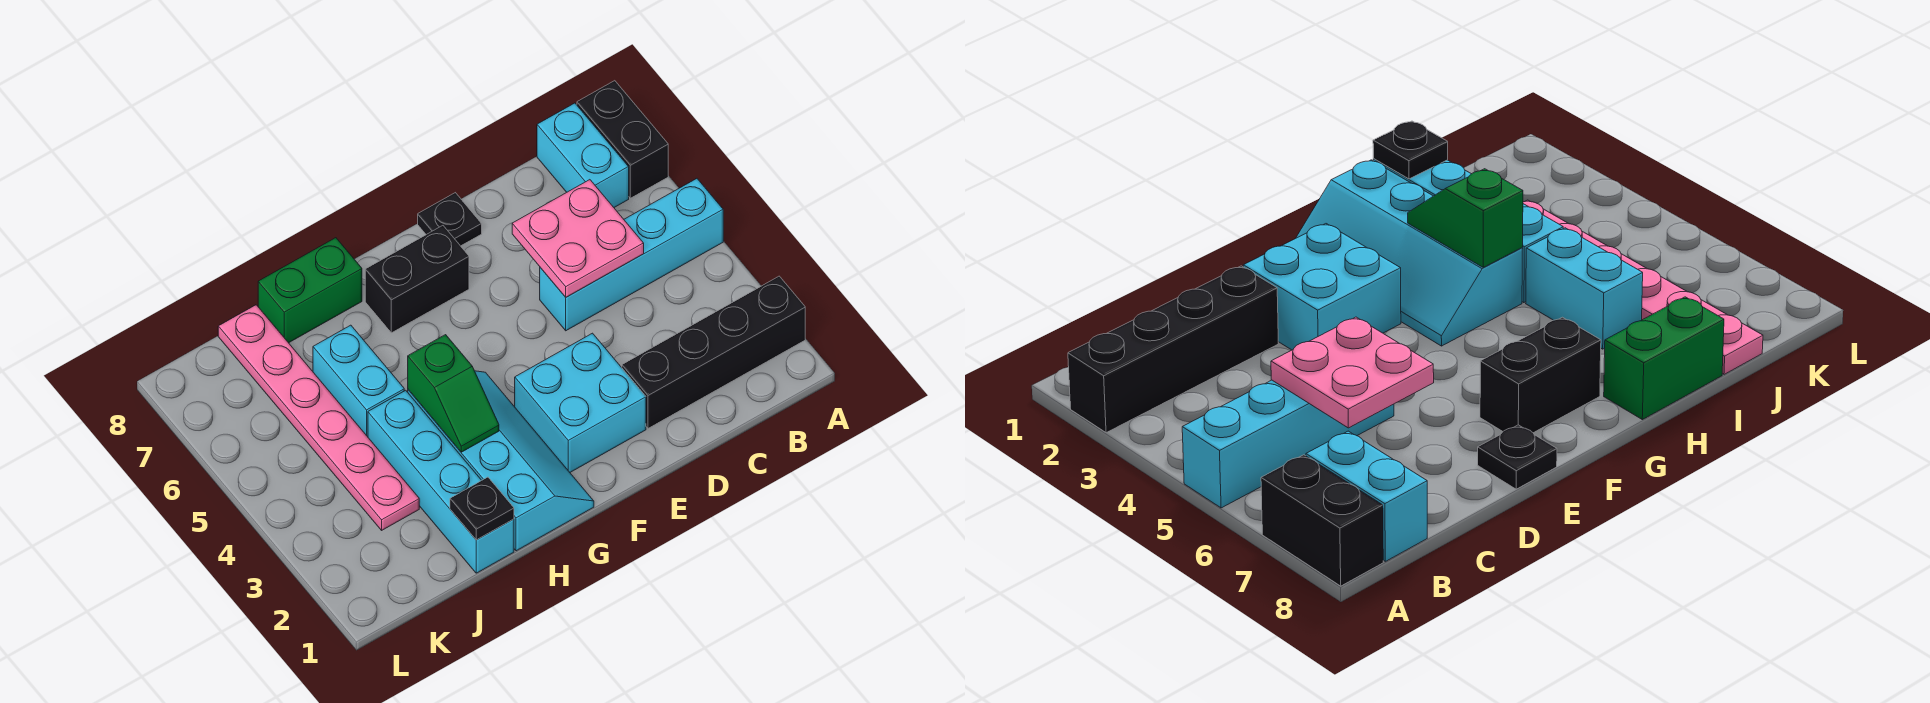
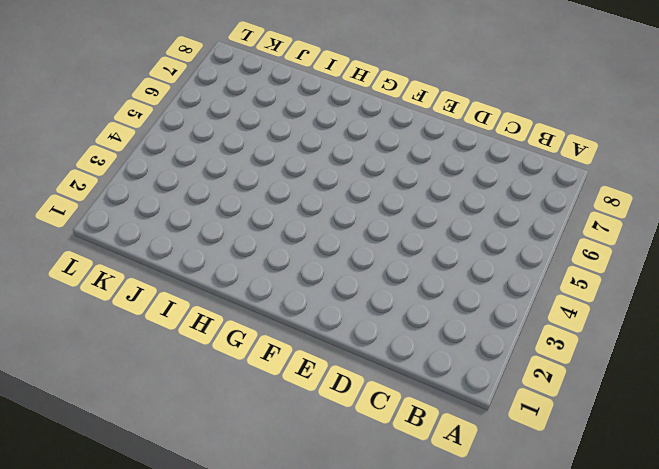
none -> black brick A2:D2 level 1
none -> cyan brick A5:D5 level 1
none -> black brick A7:A8 level 1

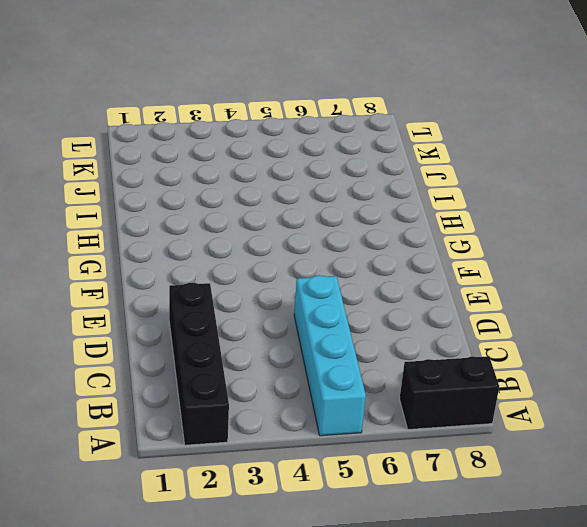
none -> cyan brick B7:B8 level 1
none -> cyan brick E2:F3 level 1
none -> black plate E8 level 1

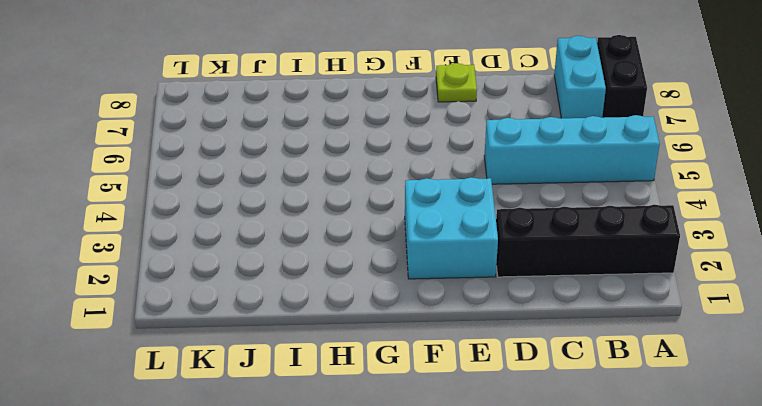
lime plate E8 level 1 -> black plate E8 level 1
none -> black brick F7:G7 level 1
none -> cyan slope G1:H4 level 1 top H
none -> green brick H8:I8 level 1

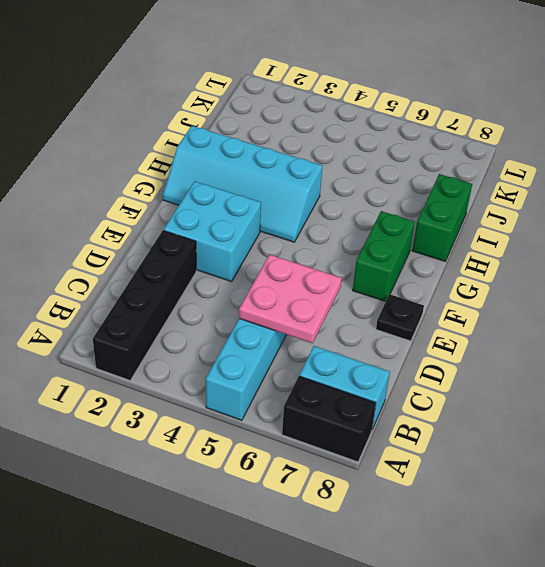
green brick F7:G7 level 1 -> black brick F7:G7 level 1
none -> cyan brick I1:I4 level 1
none -> cyan brick I5:I6 level 1
none -> pink plate J3:J8 level 1

